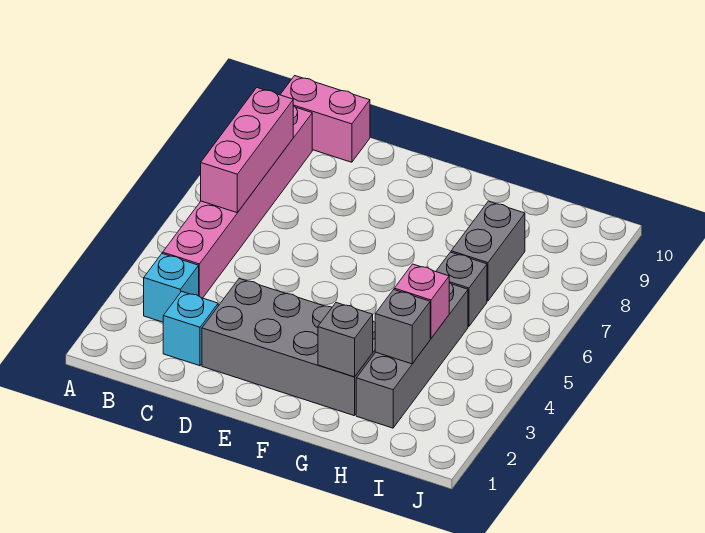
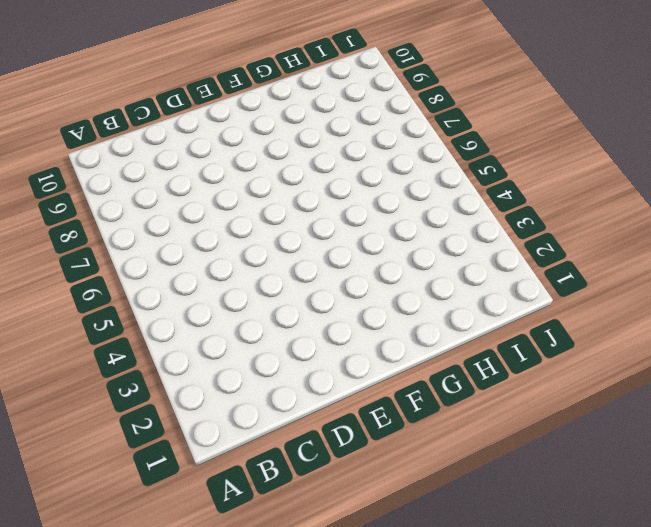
none -> cyan brick B3 level 1
none -> pink brick B4:B9 level 1
none -> pink brick B10:C10 level 1

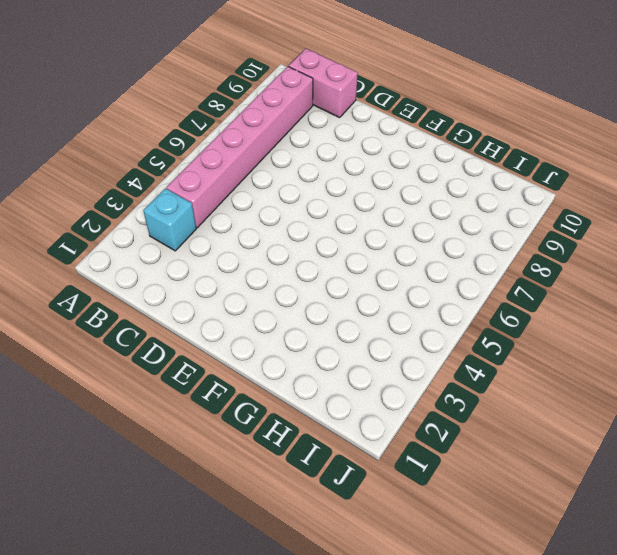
none -> cyan brick C2 level 1
none -> grey brick D2:G3 level 1
none -> grey brick H2:H5 level 1

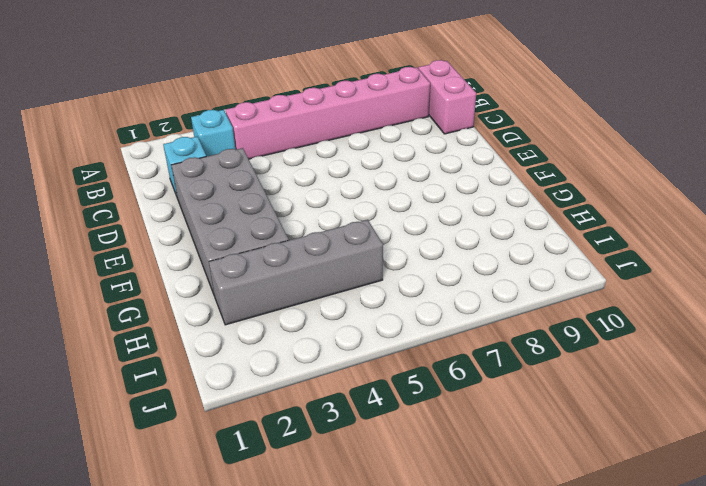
none -> grey brick H6 level 1
none -> grey brick H7:H8 level 1
none -> pink brick B6:B8 level 2

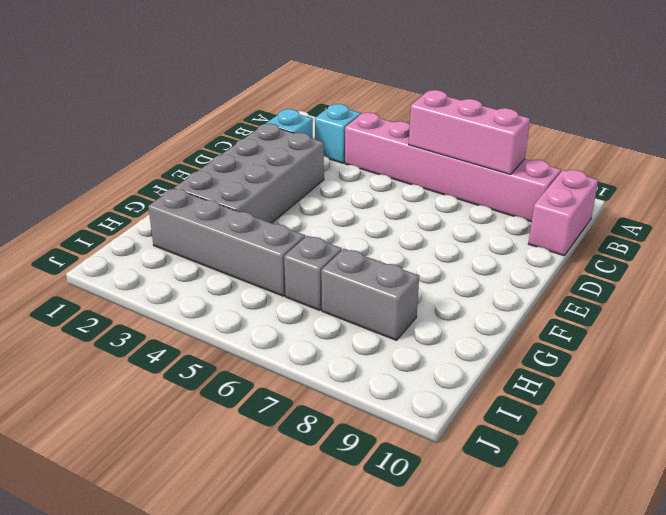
none -> grey brick G2 level 2
none -> grey brick H3 level 2
none -> pink brick H4 level 2

